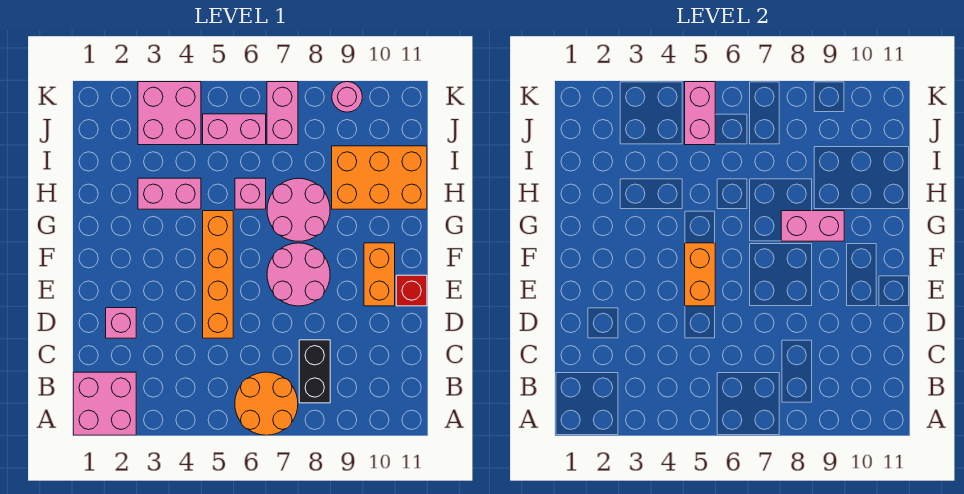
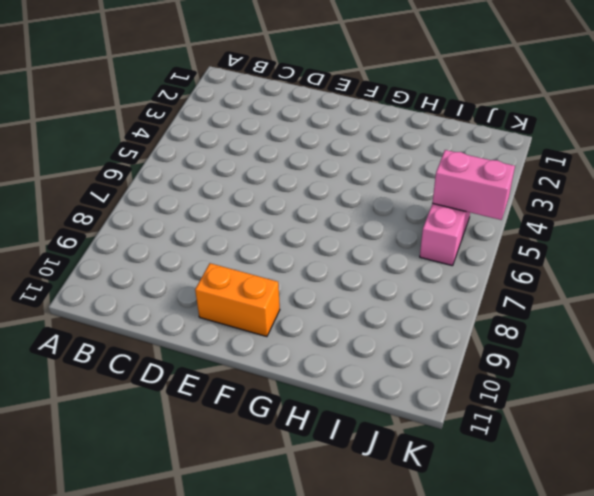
none -> pink brick A1:B2 level 1
none -> orange round brick A6:B7 level 1
none -> black brick B8:C8 level 1

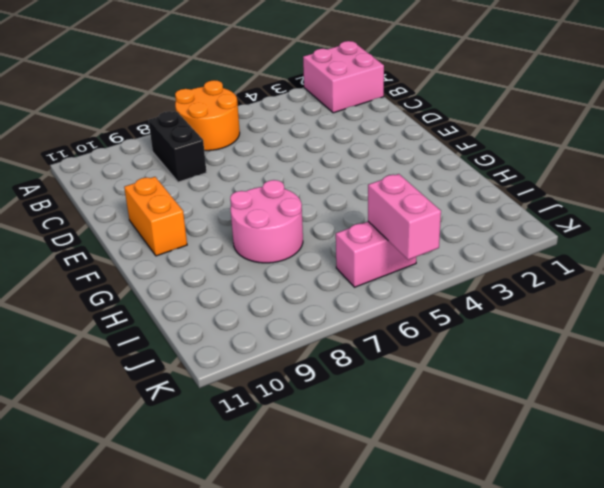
none -> pink brick D2 level 1
none -> orange brick D5:G5 level 1
none -> pink round brick E7:F8 level 1

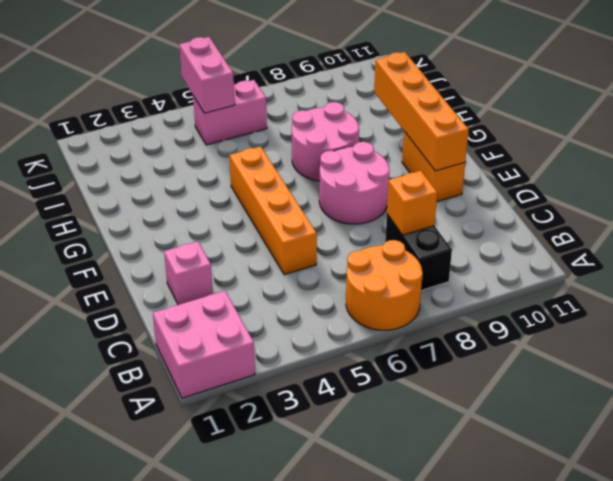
orange brick C8 level 2 -> none
orange brick E10:H10 level 2 -> none
none -> red brick E11 level 1
none -> pink brick H3:H4 level 1
none -> pink brick H6 level 1

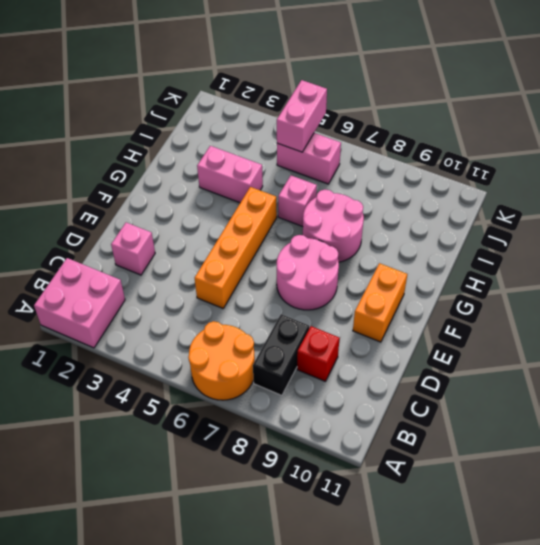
red brick C9 level 1 -> red brick E11 level 1
none -> orange brick H9:I11 level 1
none -> pink brick J3:K4 level 1
none -> pink brick J7:K7 level 1

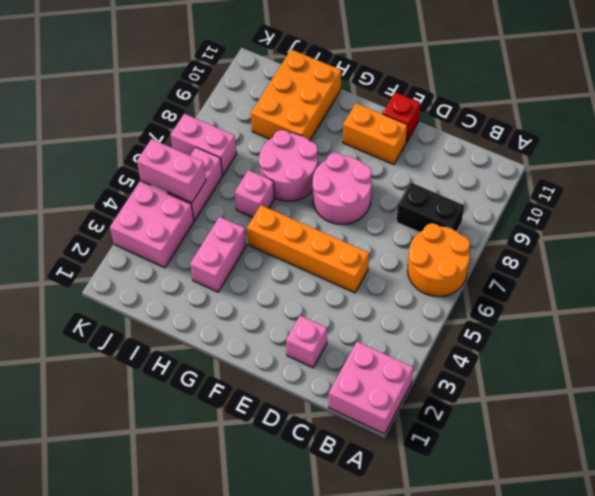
none -> pink round brick K9 level 1
none -> orange brick E5:F5 level 2
none -> pink brick G8:G9 level 2

